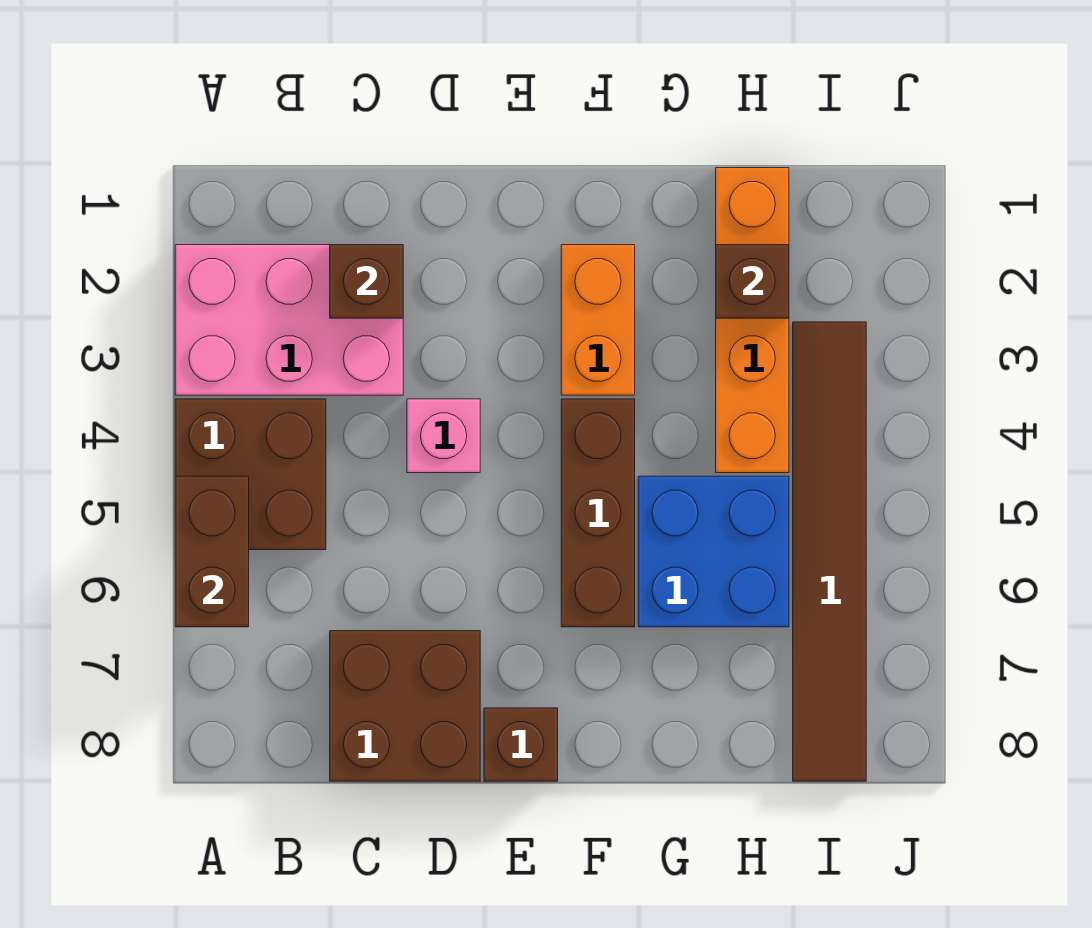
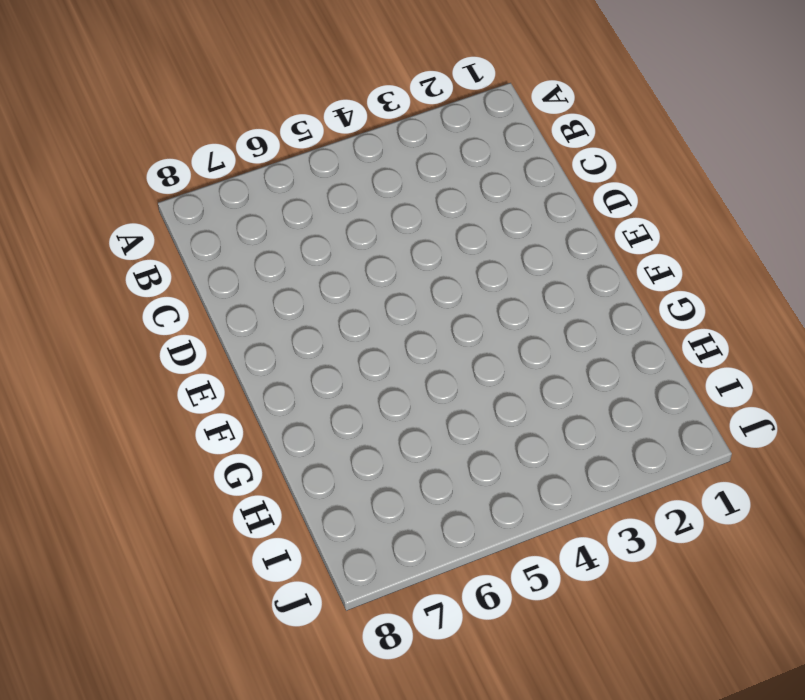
none -> pink brick A2:C3 level 1
none -> brown brick A4:B5 level 1
none -> brown brick C7:D8 level 1

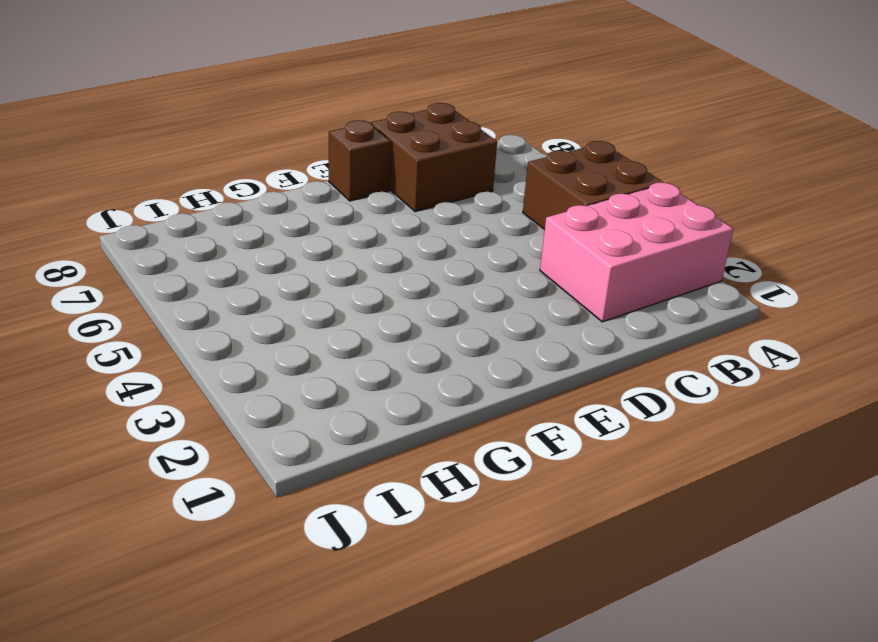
none -> pink brick D4 level 1
none -> orange brick F2:F3 level 1
none -> brown brick F4:F6 level 1

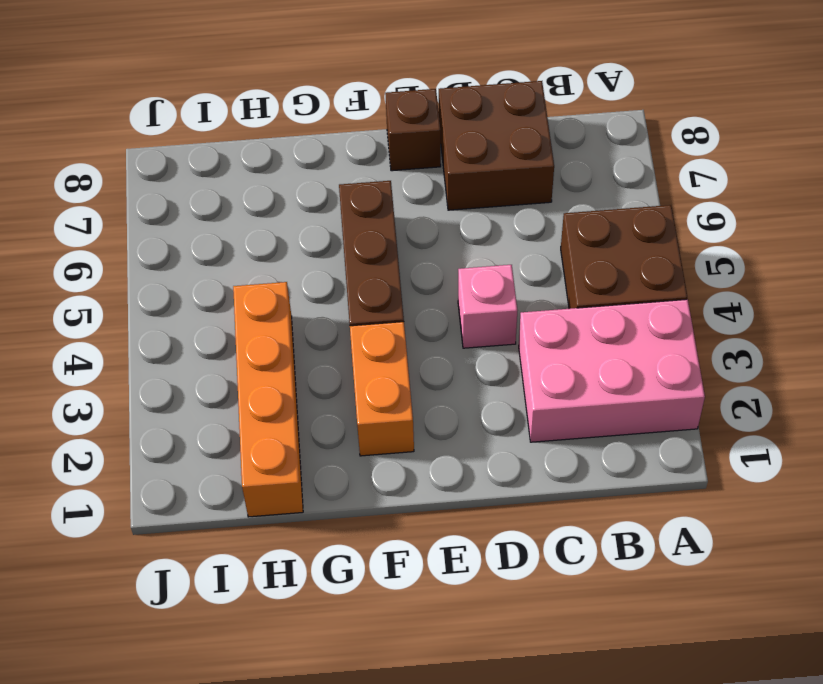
none -> blue brick G5:H6 level 1
none -> brown tile I3:I8 level 1
none -> brown brick A5:A6 level 2

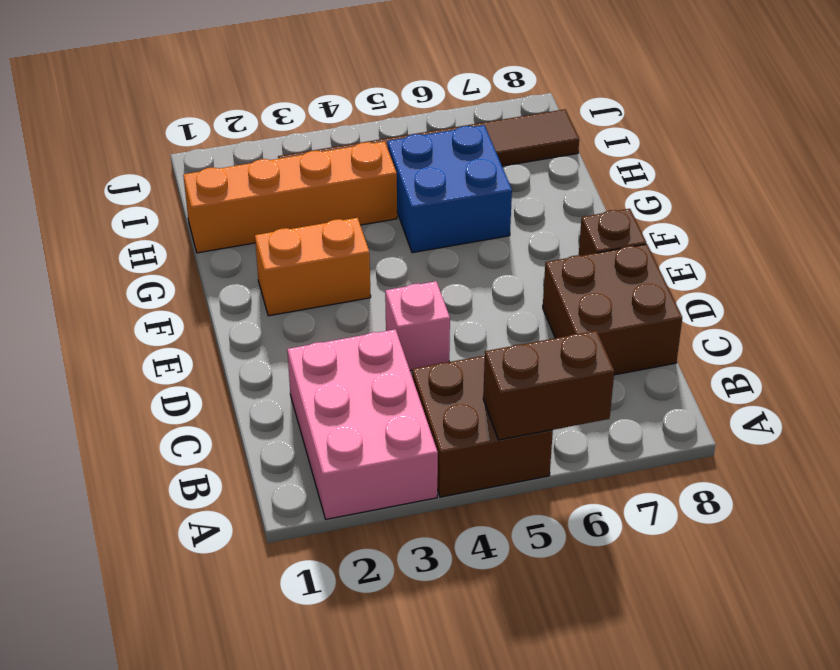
none -> brown brick F4:F6 level 1
none -> brown brick C2 level 2
none -> brown brick H2 level 2

